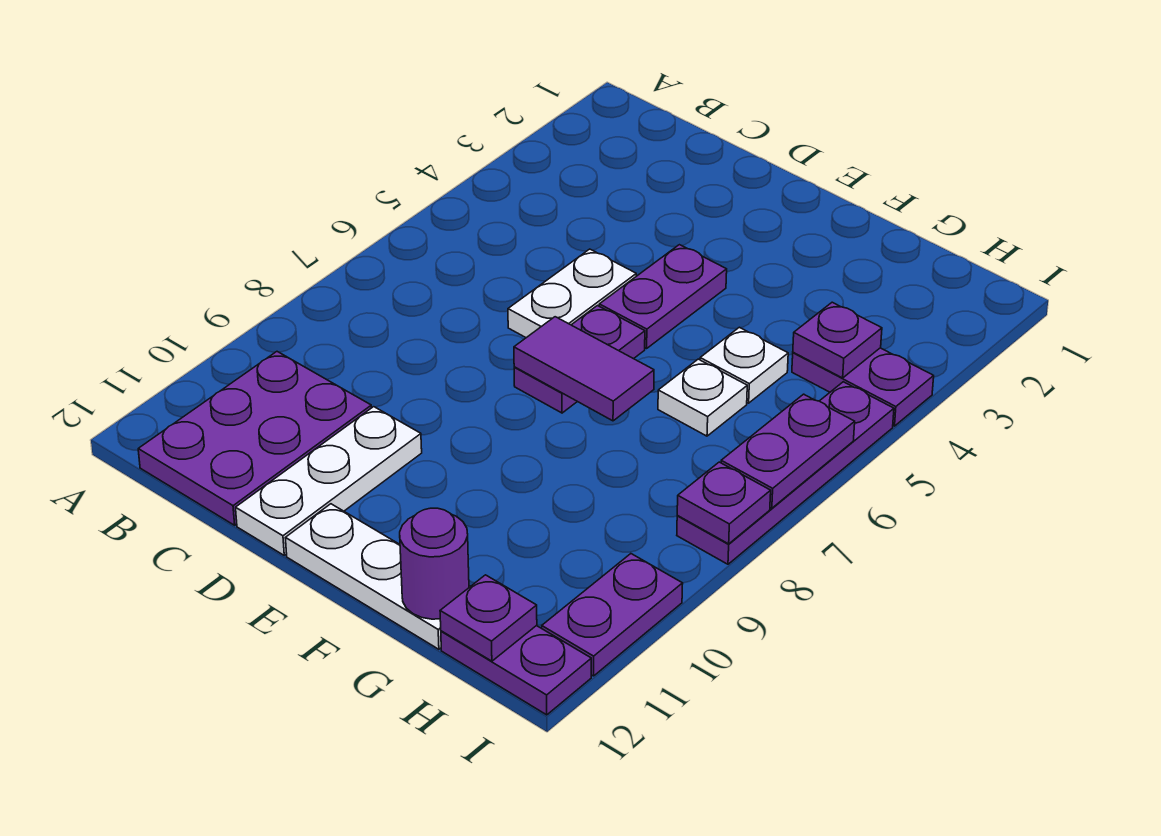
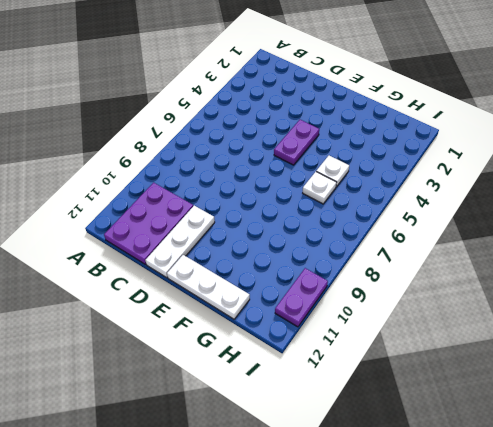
none -> white plate D5:D6 level 1
none -> purple plate E6:E7 level 1
none -> purple plate H4:I4 level 1

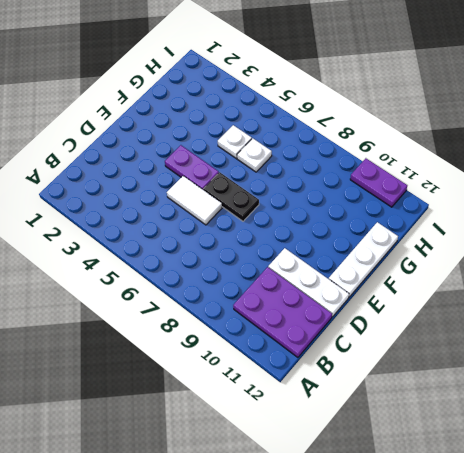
white tile D5:D6 level 1 -> white plate D5:D6 level 1
black plate E6:E7 level 1 -> purple plate E6:E7 level 1
none -> purple plate H4:I4 level 1
none -> purple plate H12:I12 level 1
none -> purple plate I5:I8 level 1

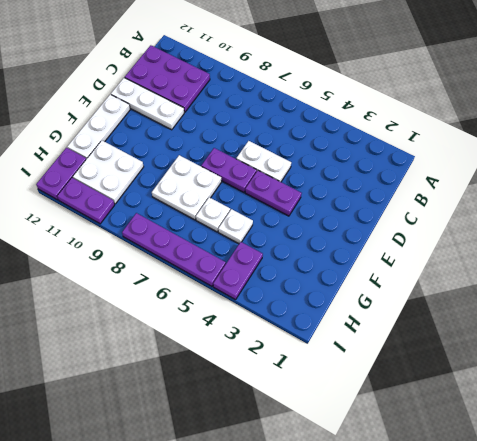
white plate F7:G8 level 1 -> none
white plate G10:H11 level 1 -> none
none -> purple tile E7:F7 level 2
none -> purple round brick G12 level 2
none -> purple plate H4 level 2

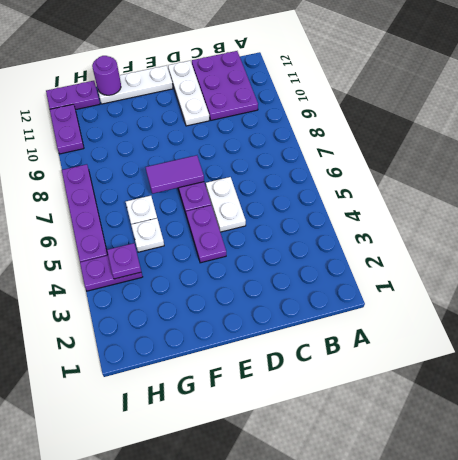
none -> purple plate H12 level 2
none -> purple plate I6:I7 level 2
none -> purple plate I8 level 2

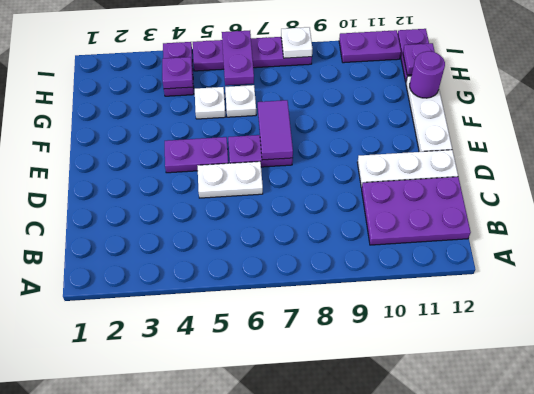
purple plate H6:I6 level 2 -> purple plate I6:I7 level 2
white plate I8 level 2 -> purple plate I8 level 2

